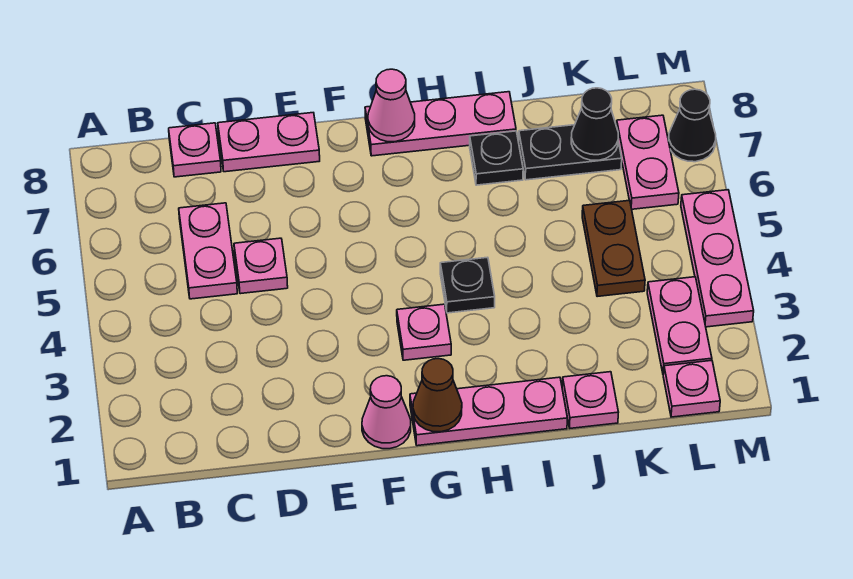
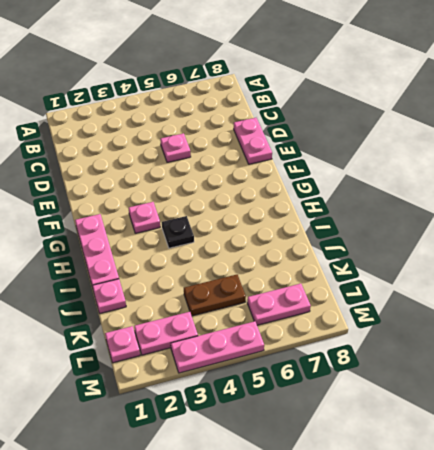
none -> pink plate C5:C6 level 1
none -> pink plate C8 level 1
none -> pink cone F1 level 1

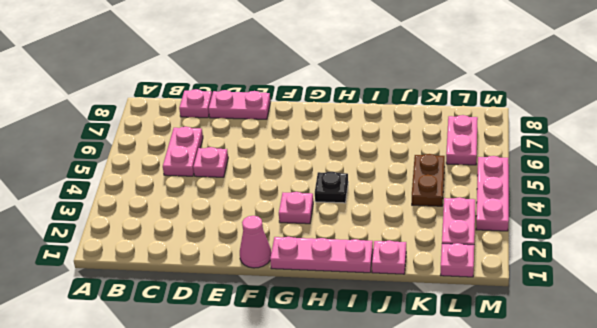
none -> pink plate G8:I8 level 1
none -> black plate I7 level 1
none -> black plate J7:K7 level 1

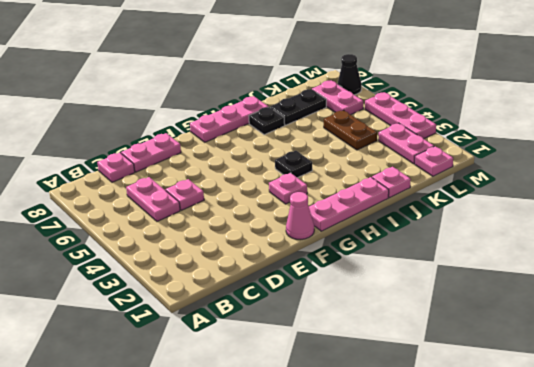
none -> brown cone G1 level 2
none -> pink cone G8 level 2
none -> black cone K7 level 2

